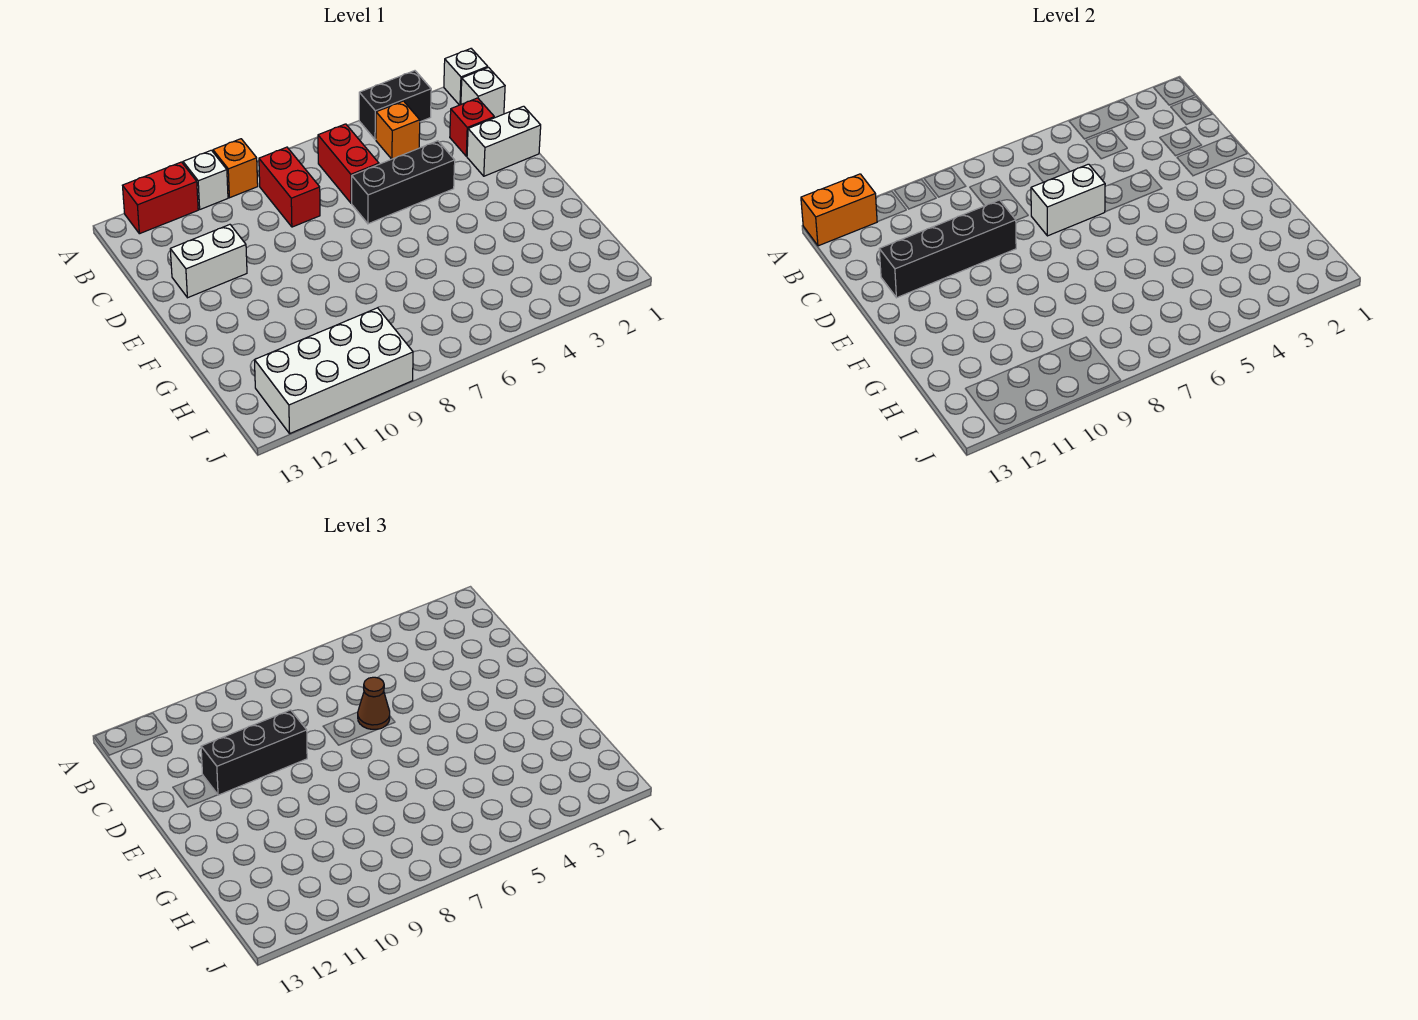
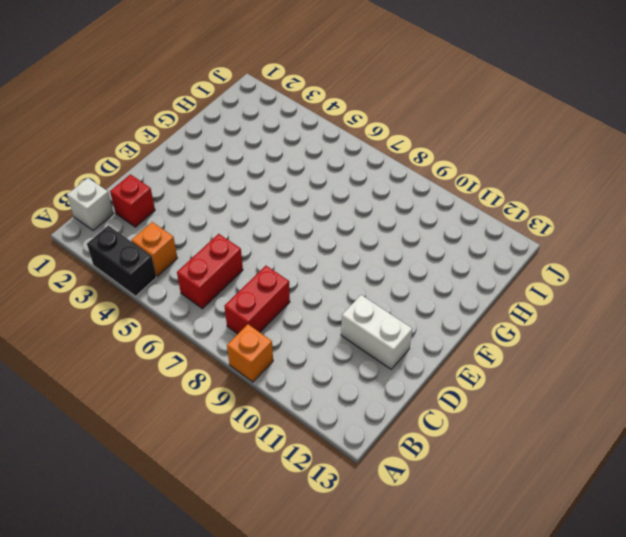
none -> white brick A1 level 1
none -> white brick A10 level 1
none -> red brick A11:A12 level 1

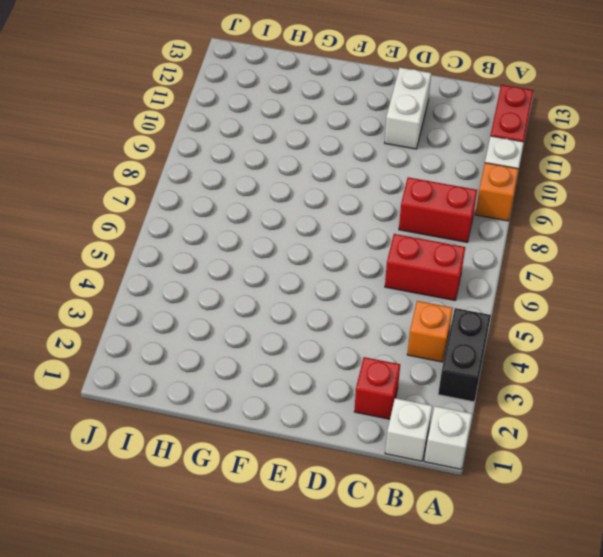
none -> white brick D1:D2 level 1
none -> black brick D4:D6 level 1
none -> white brick I9:J12 level 1

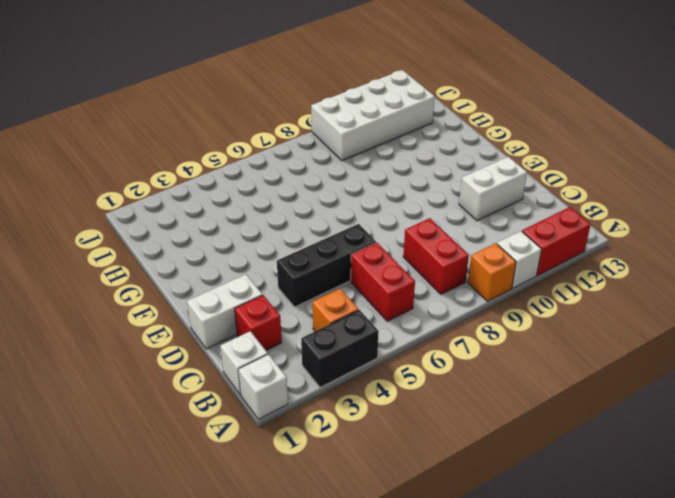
none -> orange brick A12:A13 level 2
none -> white brick D6:D7 level 2
none -> black brick D9:D12 level 2

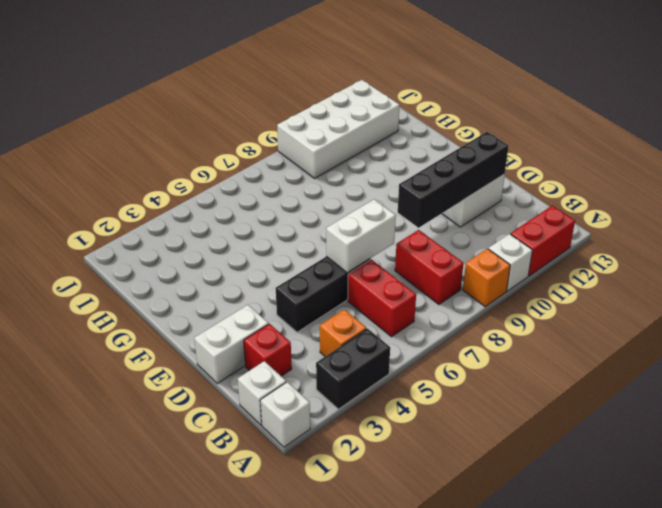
none -> orange brick A12:A13 level 2
none -> brown cone D6 level 3
none -> black brick D9:D11 level 3

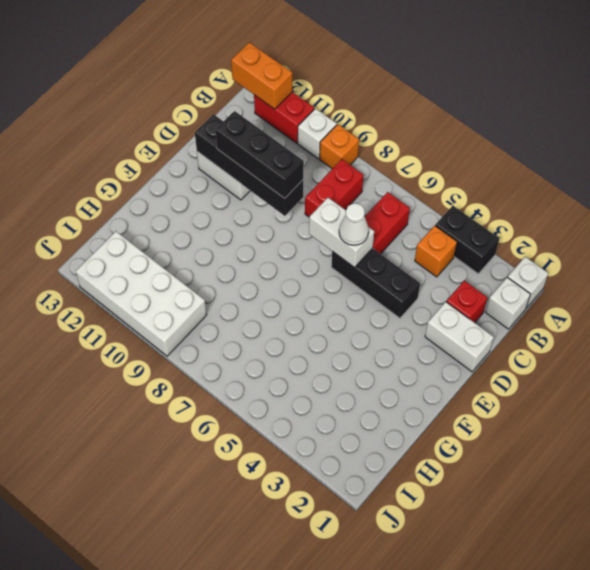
white cone D6 level 3 -> brown cone D6 level 3

